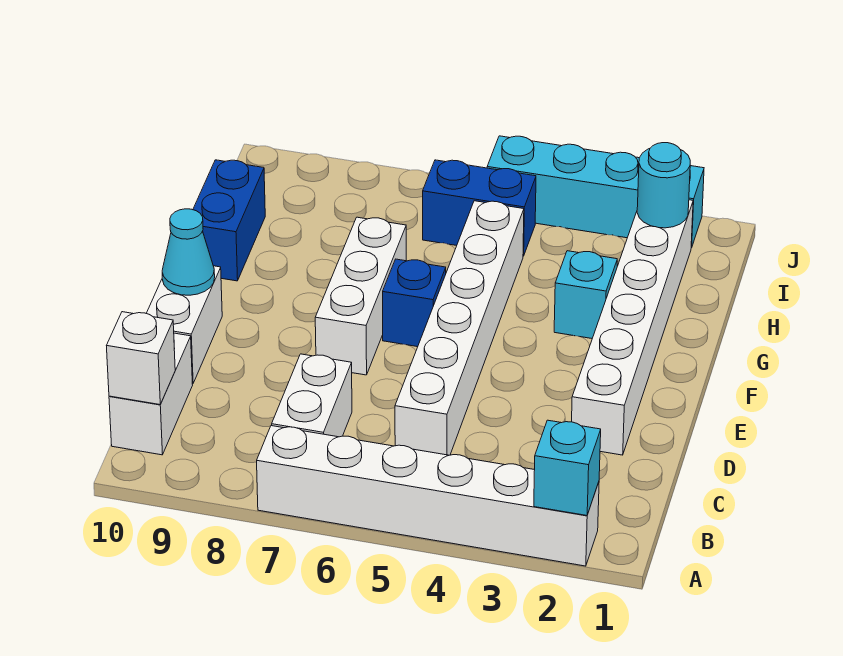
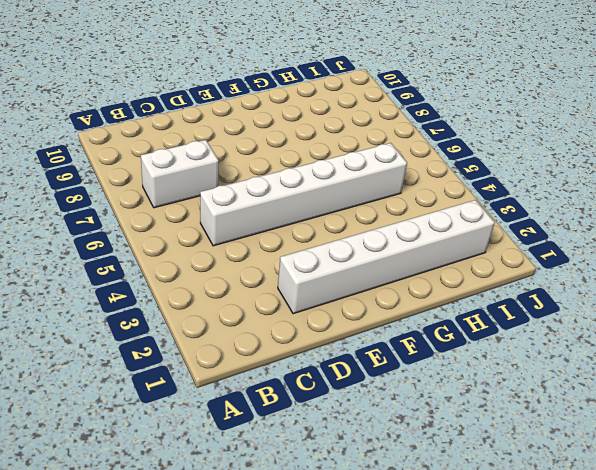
none -> white brick A2:A7 level 1
none -> white brick B10:C10 level 1
none -> white brick D10:E10 level 1

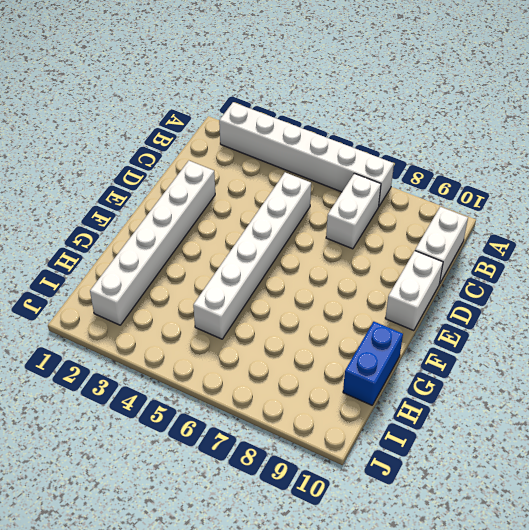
none -> white brick E7:G7 level 1
none -> blue brick F6 level 1
none -> cyan brick G3 level 1

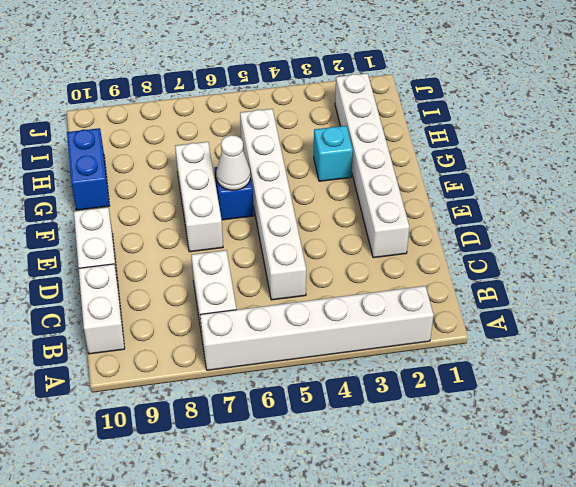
white cone F6 level 2 -> none
none -> blue brick I5:I6 level 1
none -> cyan brick J2:J5 level 1
none -> cyan brick A2 level 2

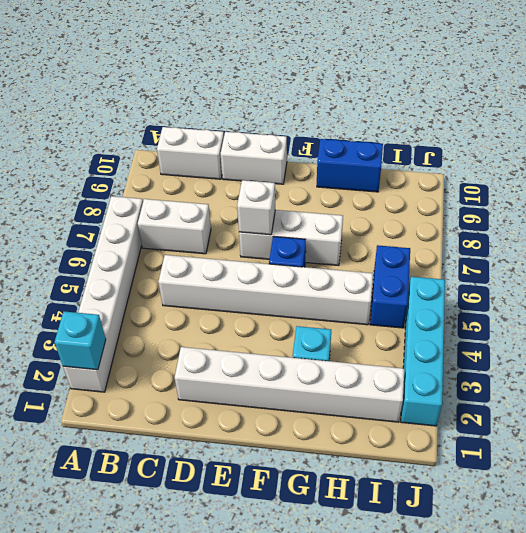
white brick E7 level 2 -> white brick B10 level 2
none -> cyan cone E10 level 2
none -> cyan round brick I2 level 2

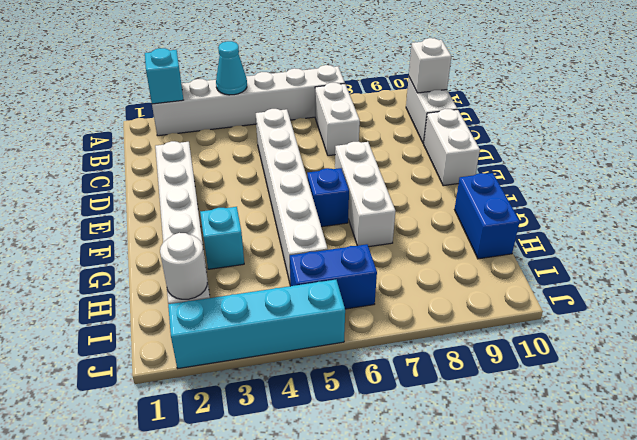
cyan cone A4 level 2 -> cyan cone E10 level 2
white round brick I2 level 2 -> cyan round brick I2 level 2

